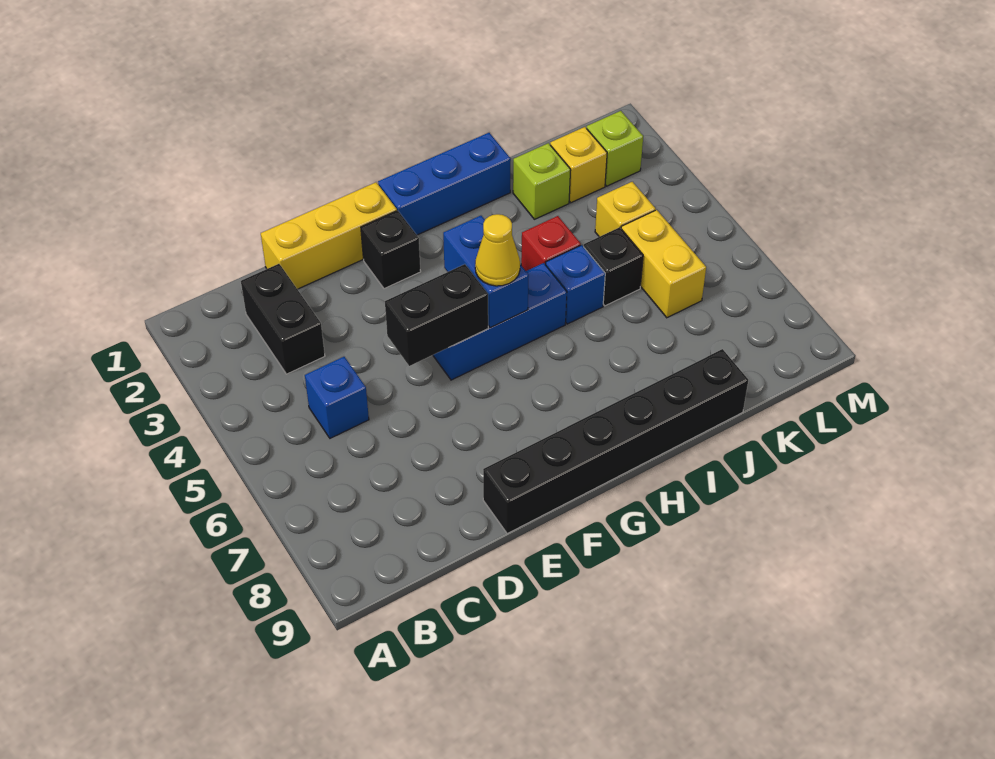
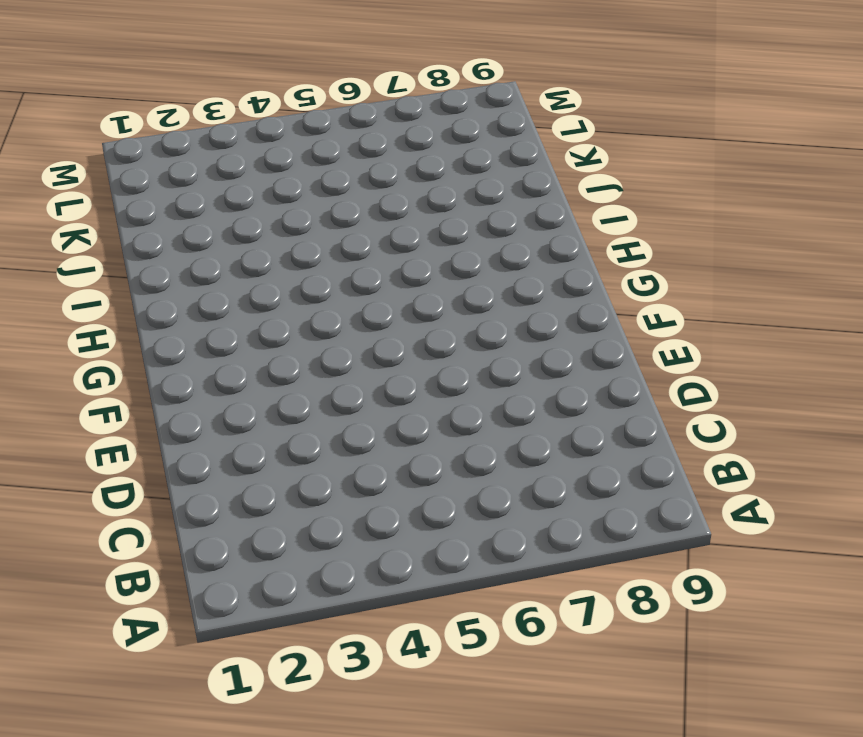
none -> black brick C2:C3 level 1
none -> blue brick C5 level 1
none -> yellow brick D1:F1 level 1

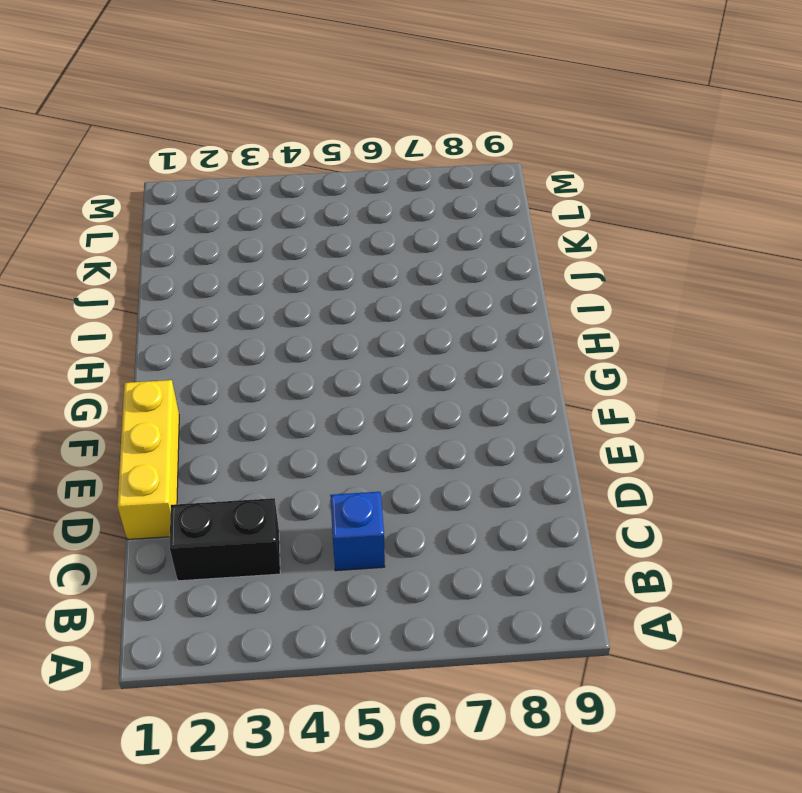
none -> black brick E9:J9 level 1
none -> black brick F2 level 1
none -> blue brick F5:H5 level 1

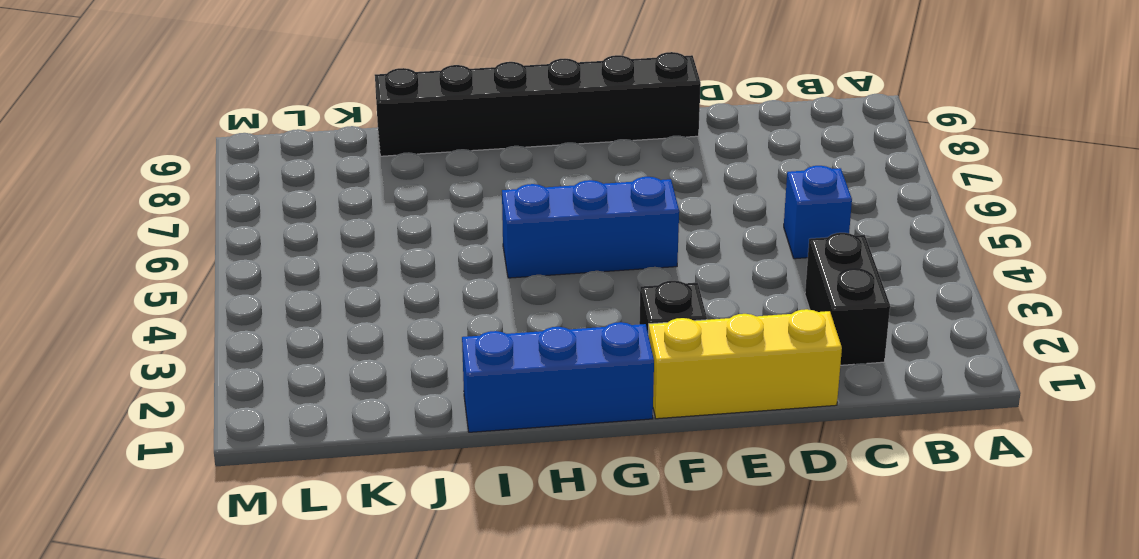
none -> red brick I4 level 1
none -> blue brick I5 level 1
none -> lime brick J2 level 1

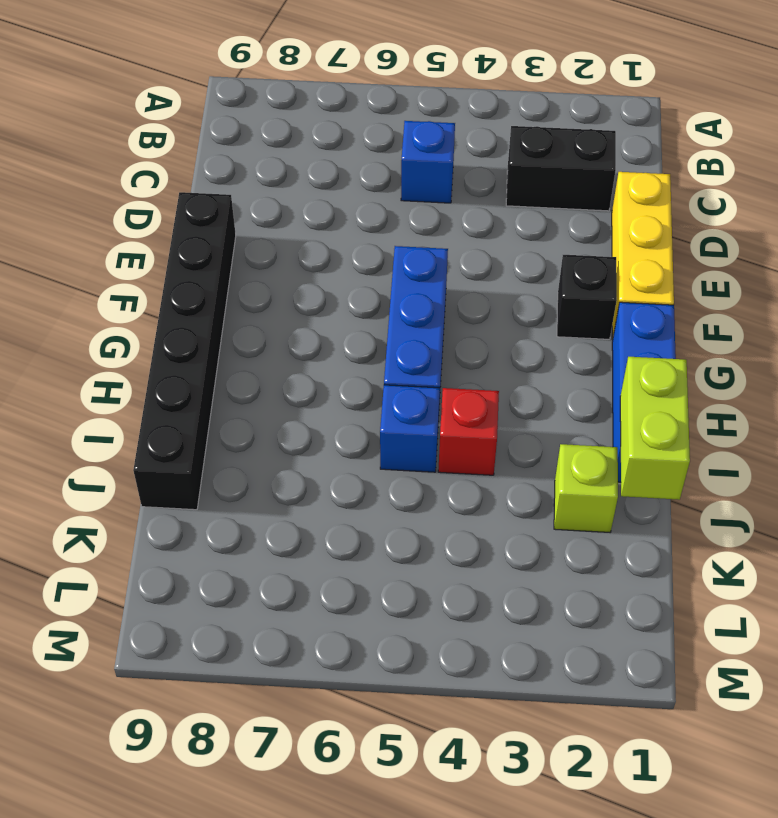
lime brick I1:J1 level 2 -> none
none -> black brick J5 level 1
none -> yellow brick K2 level 1
none -> yellow brick K4 level 1

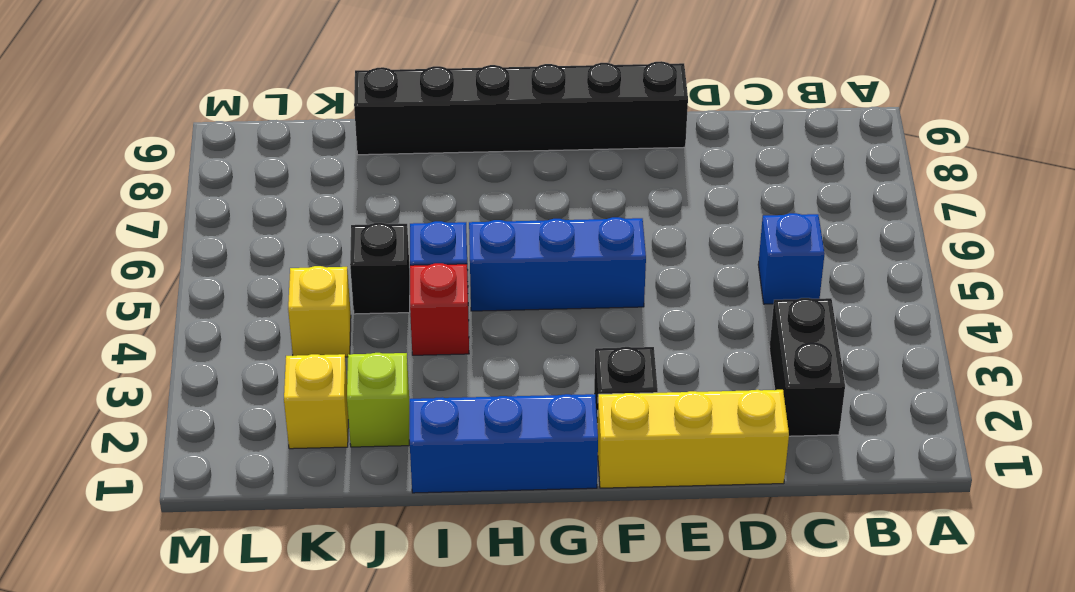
none -> yellow brick K5:K6 level 1
none -> lime brick L2 level 1
none -> black brick E5:F5 level 2

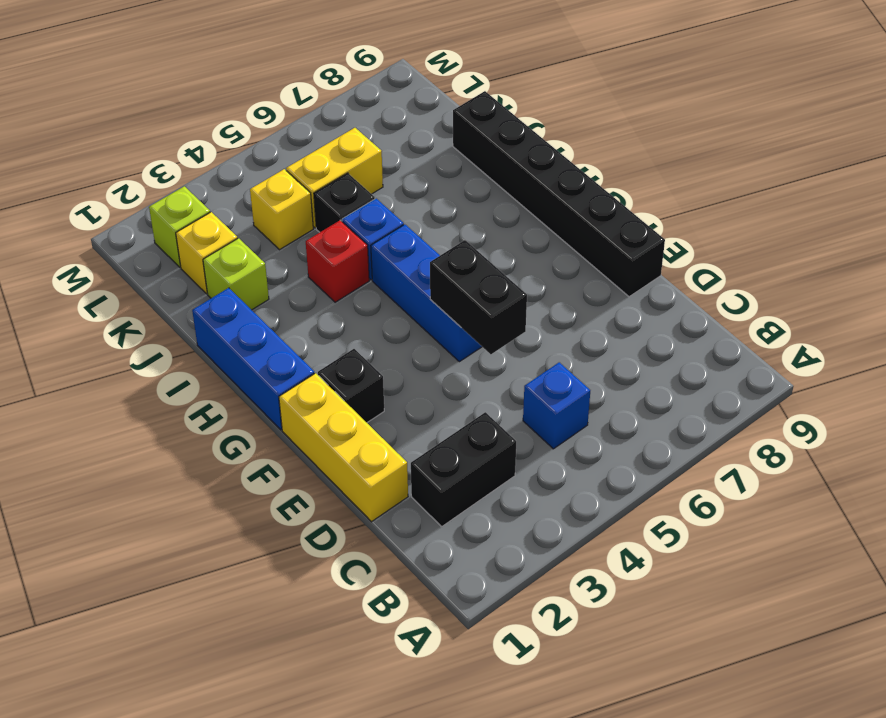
none -> blue brick G4:G5 level 2
none -> yellow cone G5 level 3

